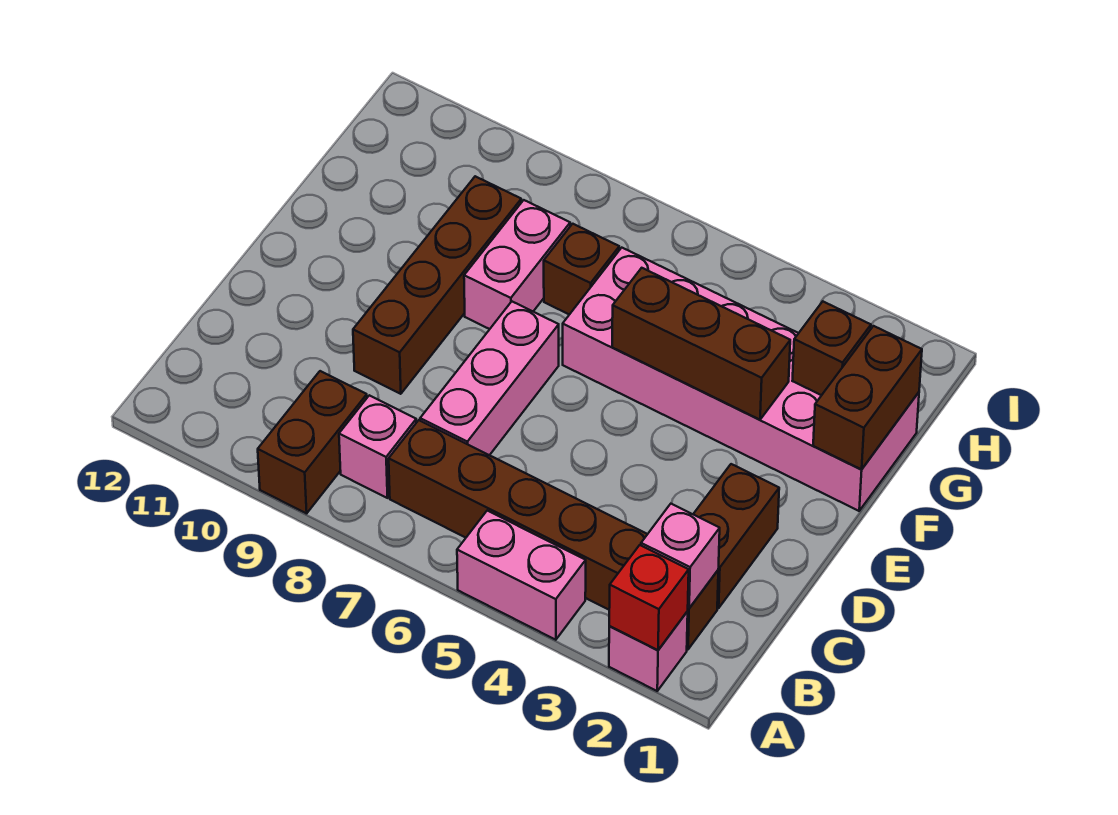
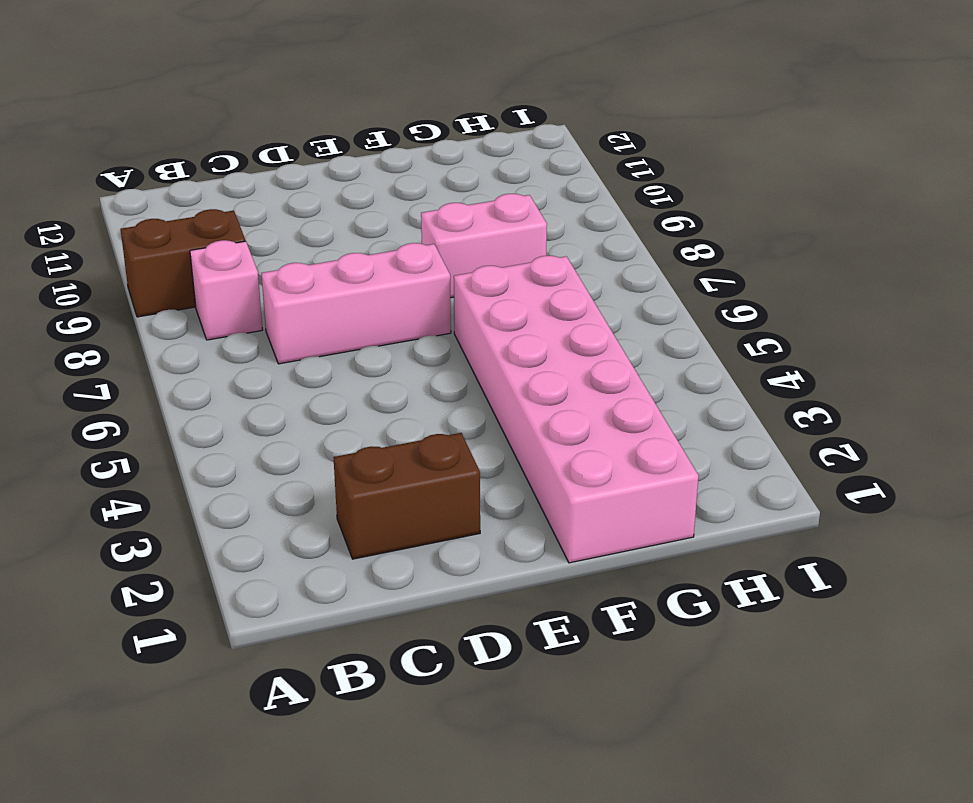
none -> pink brick A2 level 1
none -> pink brick A4:A5 level 1
none -> brown brick B2:B7 level 1

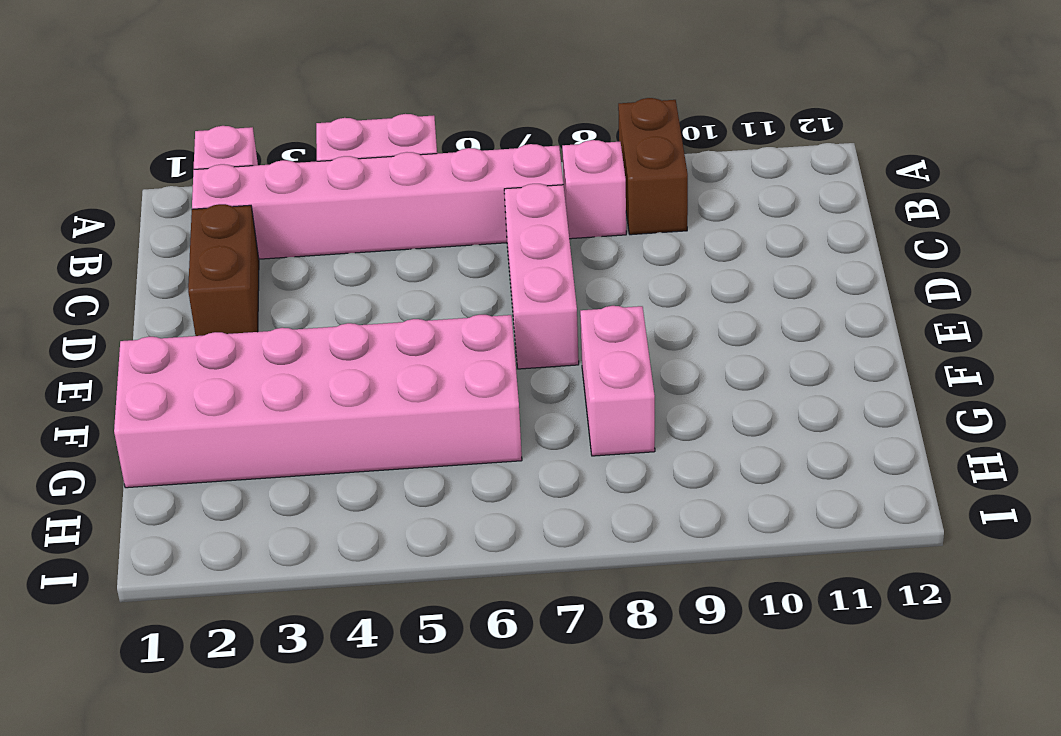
pink brick B2:B7 level 1 -> brown brick B2:B7 level 1
none -> brown brick D9:G9 level 1
none -> brown brick G7 level 1
none -> red brick A2 level 2

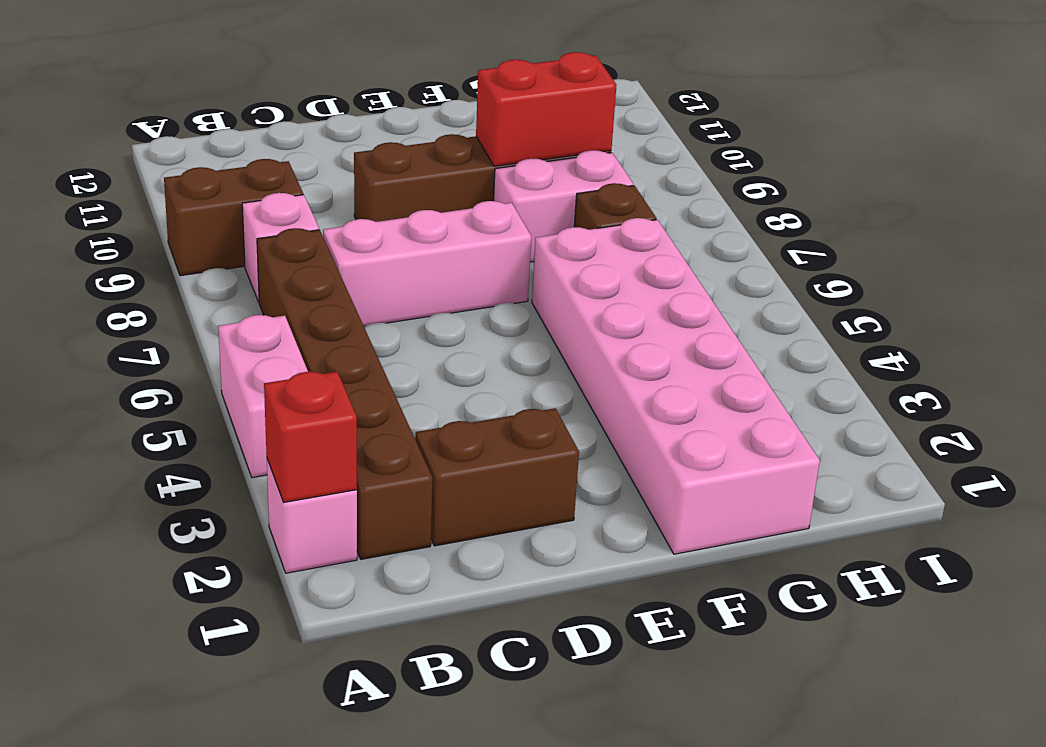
red brick F9:G9 level 2 -> none
none -> pink brick B2 level 2
none -> brown brick F1:G1 level 2
none -> brown brick F3:F5 level 2

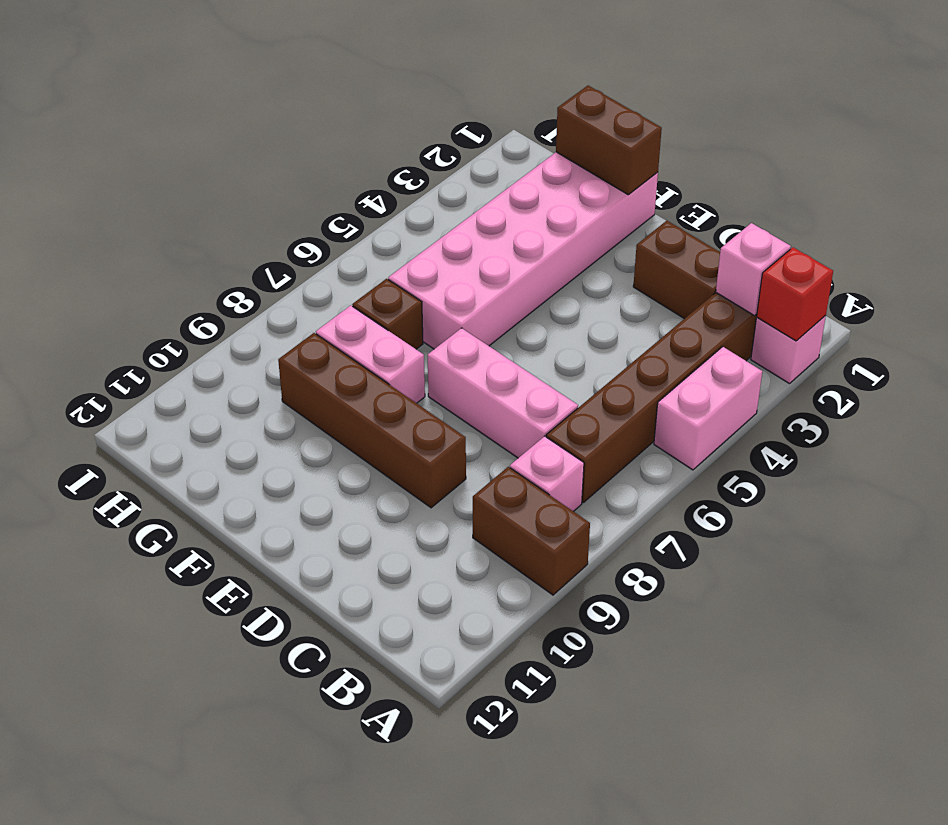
none -> brown brick F3:F5 level 2
none -> brown brick G2 level 2

